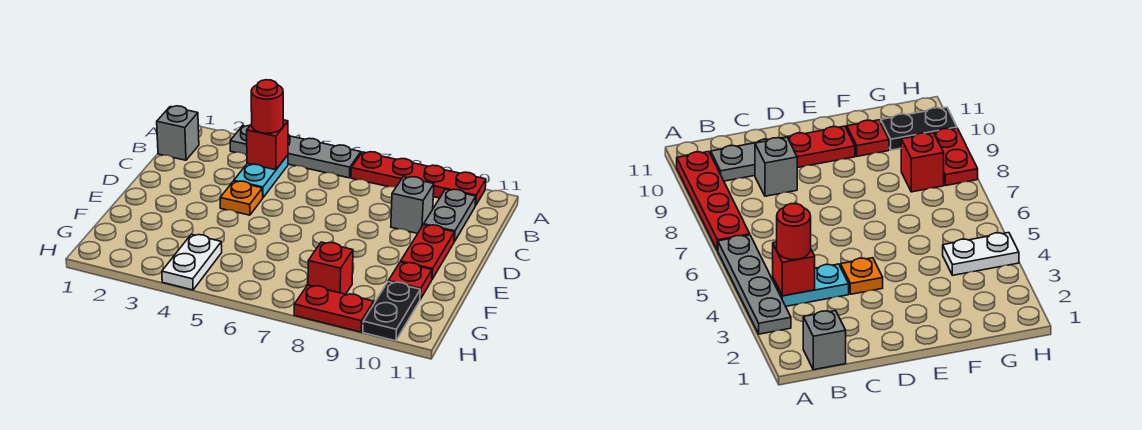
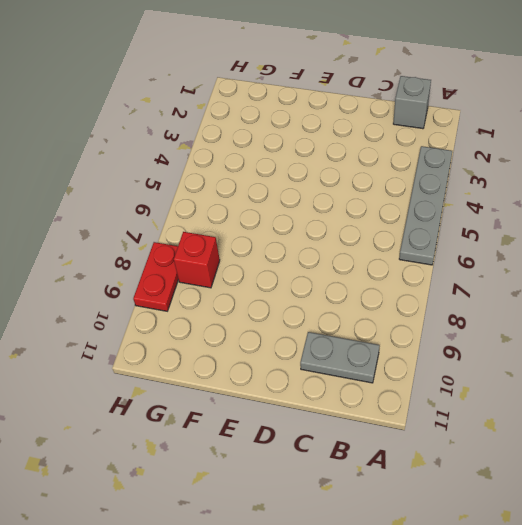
none -> red plate A7:A10 level 1
none -> cyan plate B4:C4 level 1
none -> grey brick C9 level 1

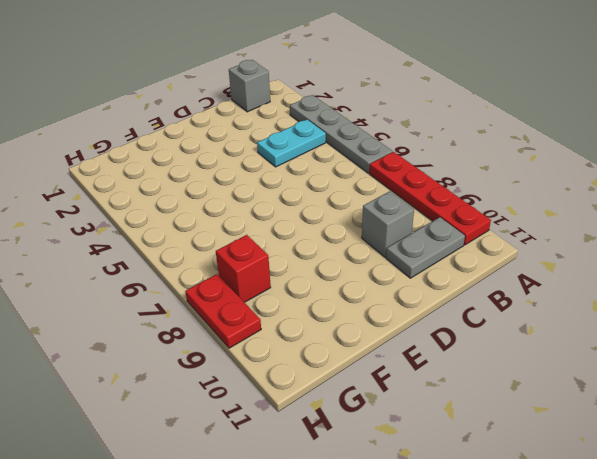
none -> orange plate D4 level 1
none -> red plate D10:E10 level 1
none -> red plate F10 level 1

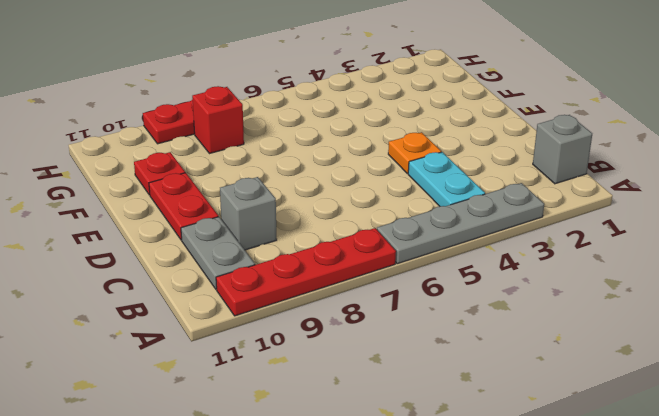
none -> white plate G4:H4 level 1
none -> black plate G10:H10 level 1
none -> red brick B4 level 2

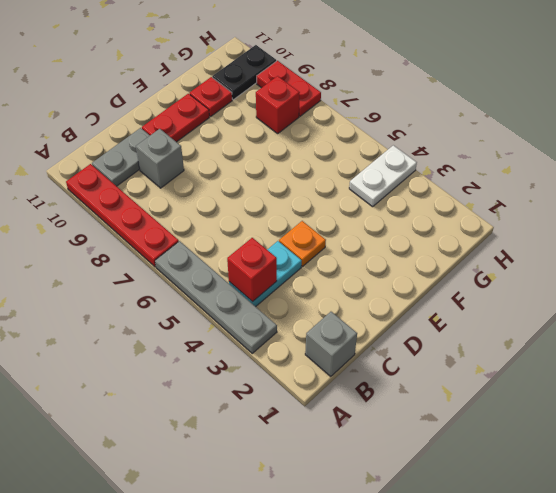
none -> red round brick B4 level 3

